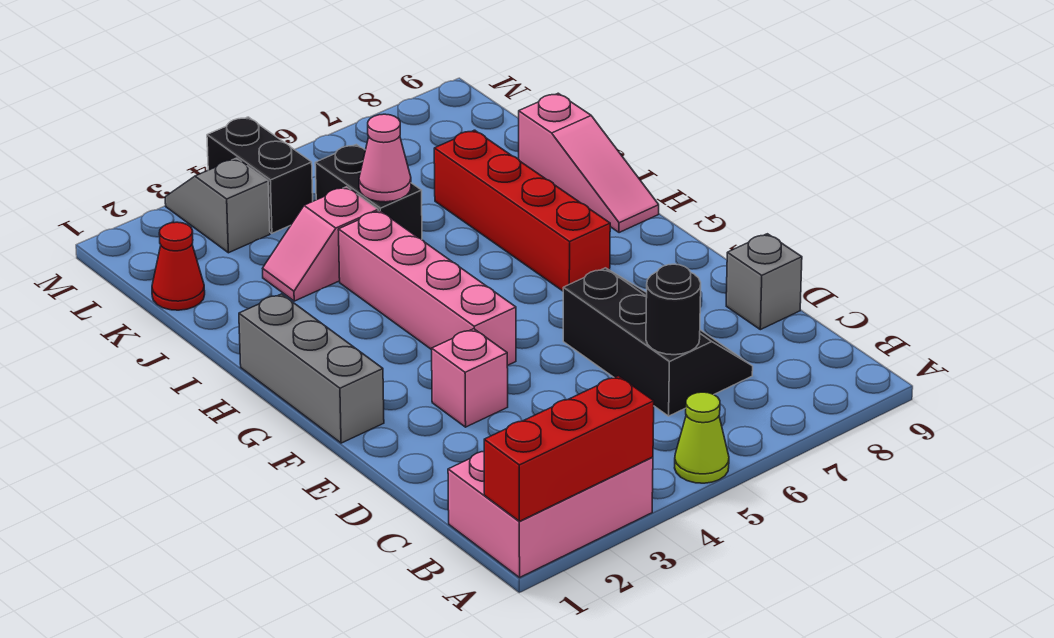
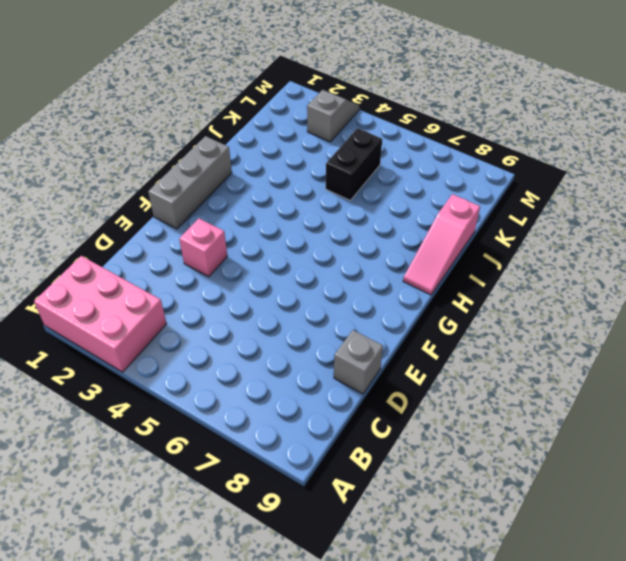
none -> lime cone A5 level 1
none -> black slope C6:E7 level 1 top 6
none -> pink brick F4:I4 level 1

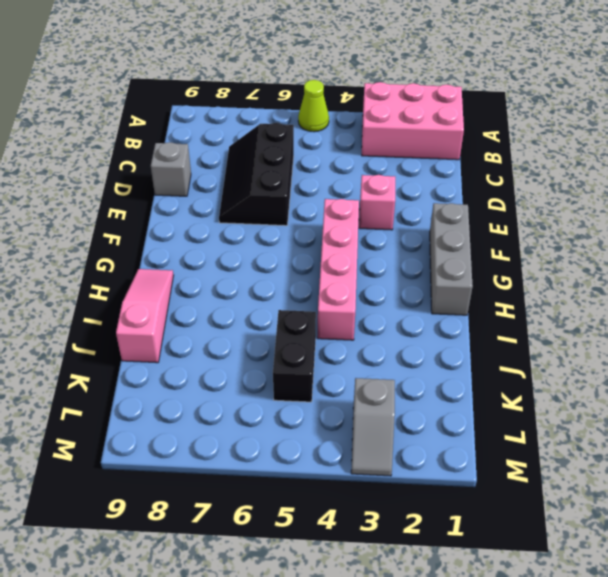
none -> red brick G7:J7 level 1
none -> pink slope J3:J4 level 1 top 4
none -> red cone K1 level 1

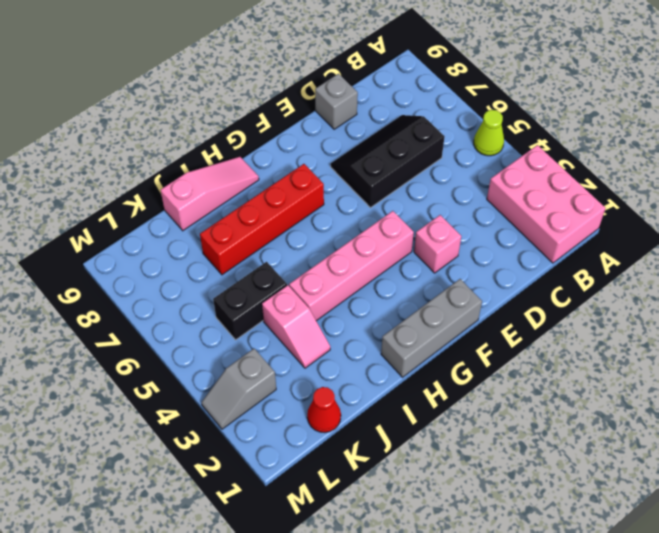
none -> black brick L4:M4 level 1
none -> red brick A1:A3 level 2
none -> black round brick C6 level 2

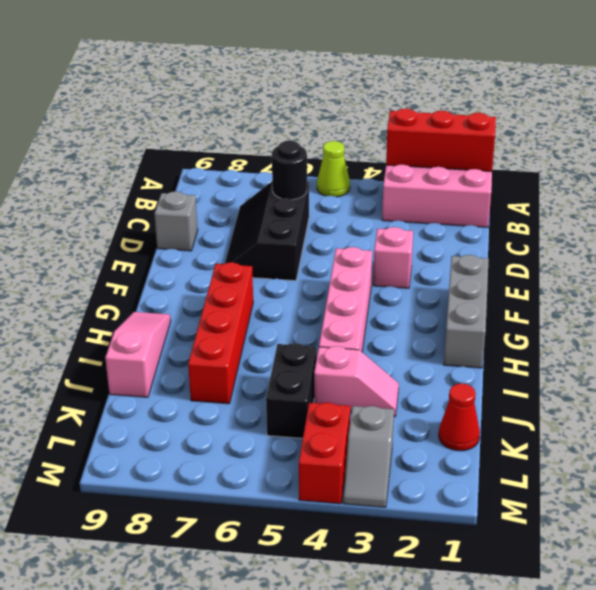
red brick L4:M4 level 1 -> black brick L4:M4 level 1
none -> pink cone J5 level 2

